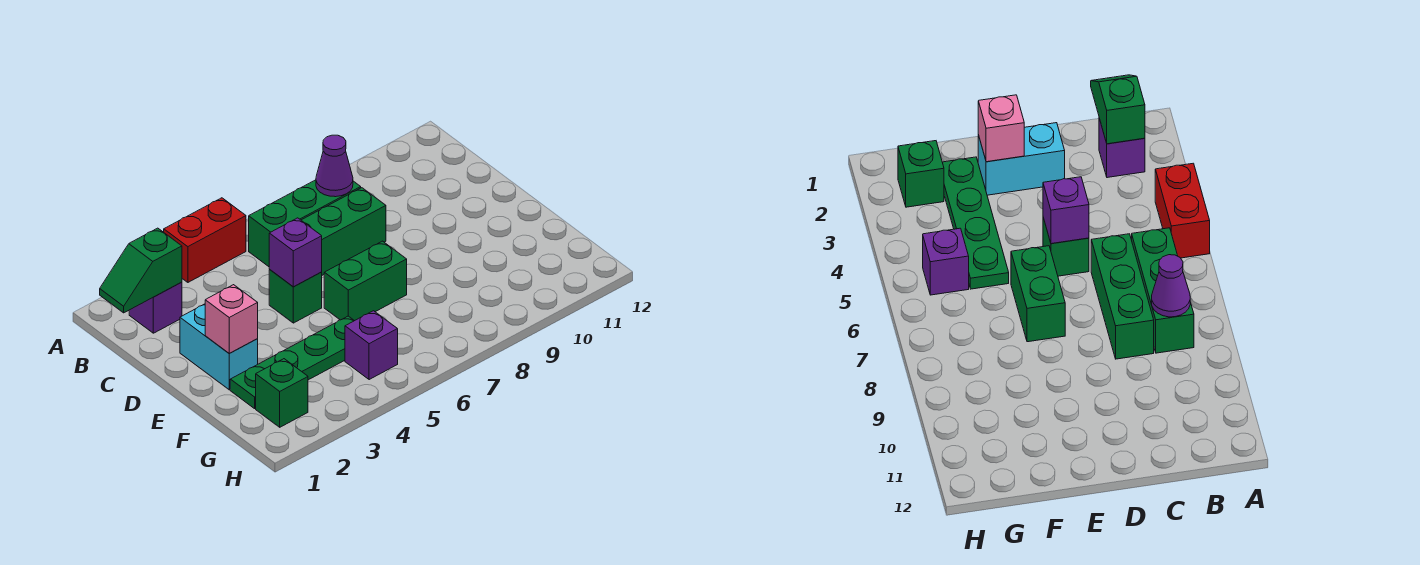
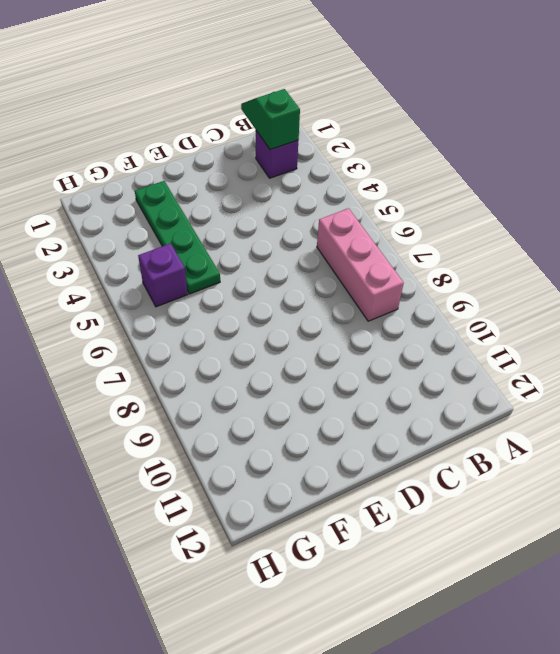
pink brick B6:B8 level 1 -> green brick B6:B8 level 1
none -> red brick A4:A5 level 1
none -> green brick C6:C8 level 1
none -> cyan brick D2:E2 level 1

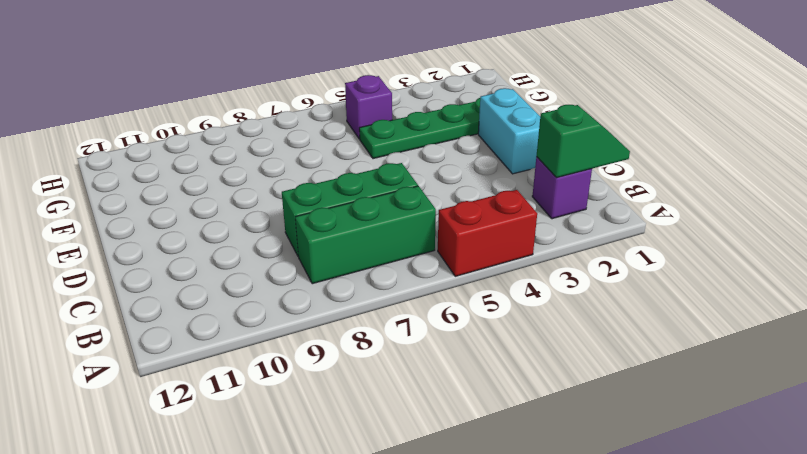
none -> green brick D5 level 1
none -> green brick E6:E7 level 1
none -> green brick G2 level 1

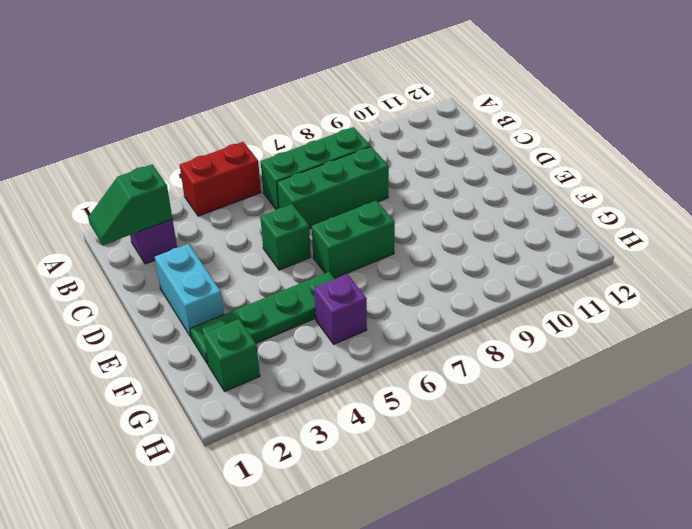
none -> purple cone B8 level 2
none -> purple brick D5 level 2
none -> pink brick E2 level 2

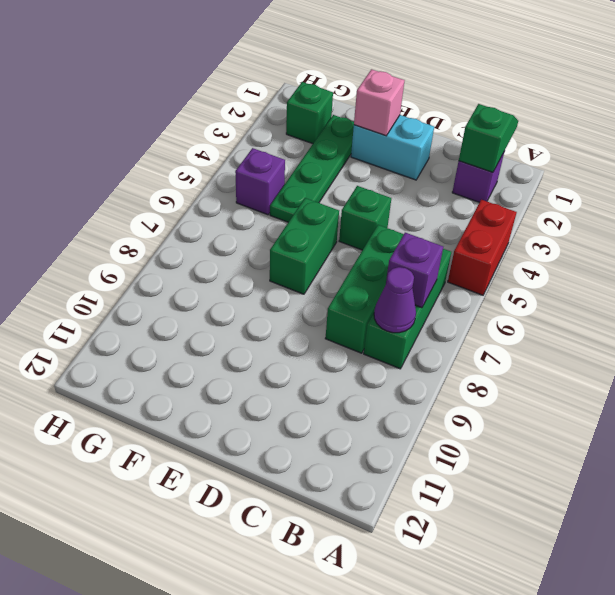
purple brick B7 level 2 -> purple brick D5 level 2

